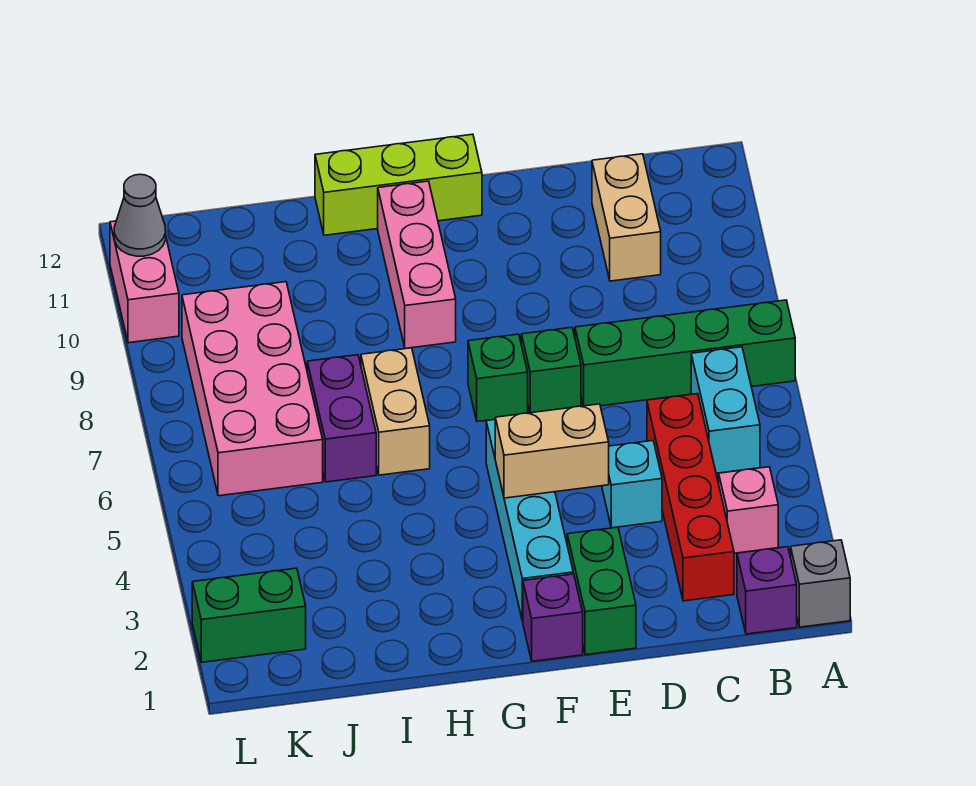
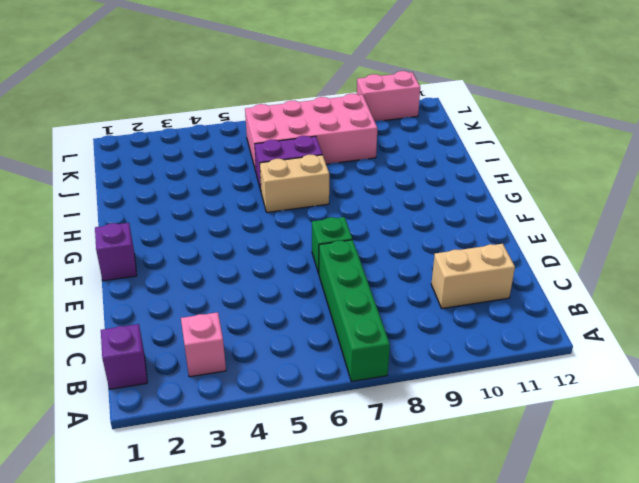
none -> grey brick A1 level 1
none -> cyan brick B5:B6 level 1
none -> red brick C2:C5 level 1

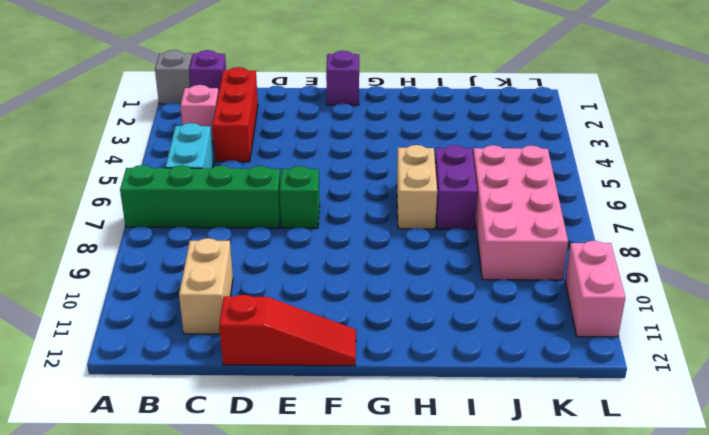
red brick C2:C4 level 1 -> red brick C2:C5 level 1
red slope D12:F12 level 1 top D -> lime brick F12:H12 level 1
none -> cyan brick D4 level 1
none -> green brick E1:E2 level 1
none -> cyan brick F2:F5 level 1

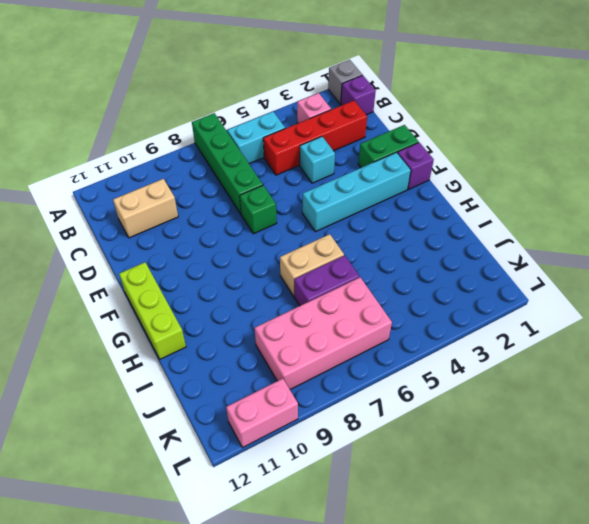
none -> green brick F7 level 1
none -> pink brick G9:G11 level 1
none -> green brick K2:L2 level 1

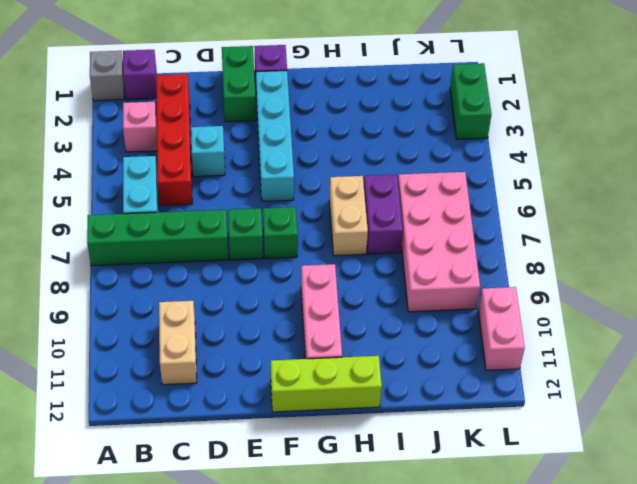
green brick L2:L3 level 1 -> green brick K2:L2 level 1
none -> tan brick E4:F4 level 2
none -> grey cone L11 level 2

